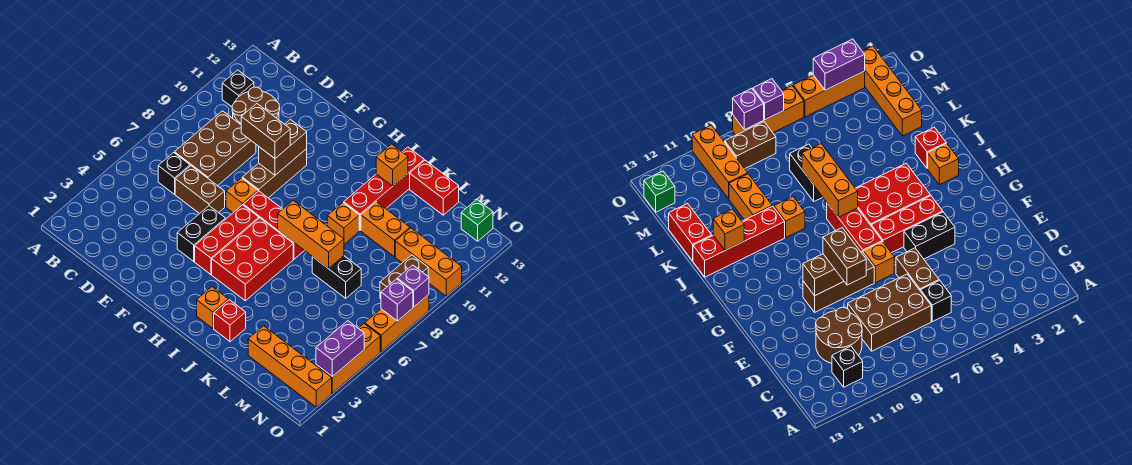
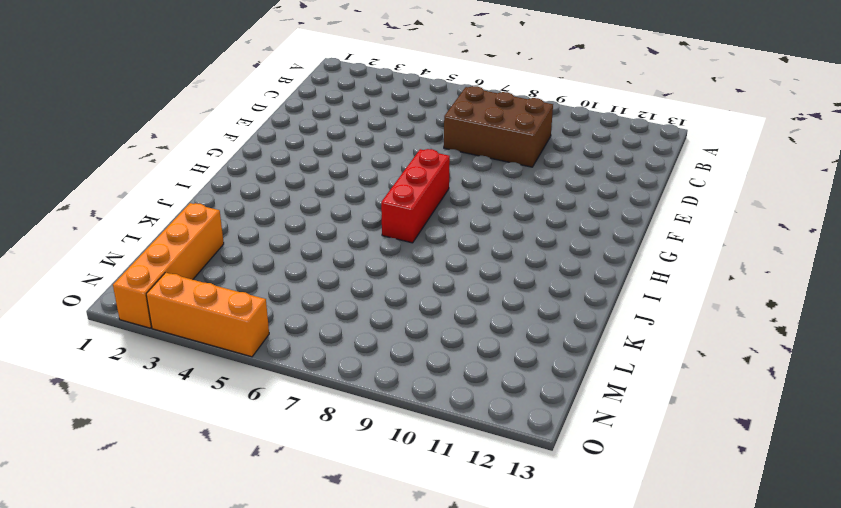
none -> black brick B11 level 1
none -> black brick C6 level 1
none -> brown round brick C10:D11 level 1
none -> brown brick D6:E6 level 1

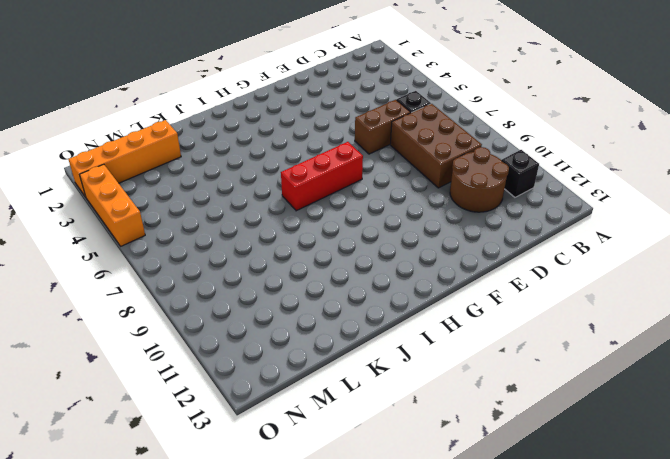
none -> black brick F4:F5 level 1
none -> orange brick F7 level 1
none -> brown brick F8:F10 level 1
none -> red brick G4:G6 level 1

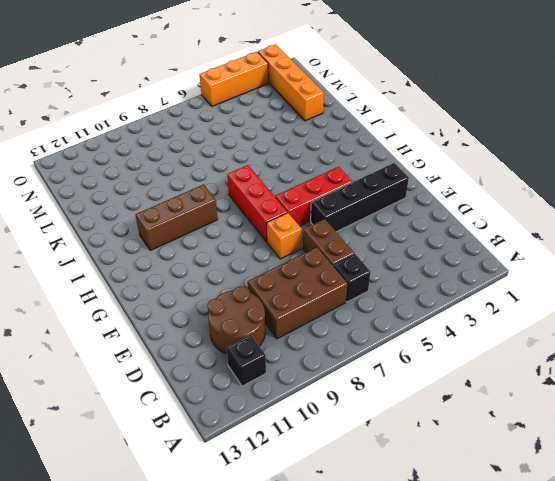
black brick F2:F5 level 1 -> black brick F4:F5 level 1
brown brick I9:I11 level 1 -> brown brick F8:F10 level 1
none -> red brick H4:I6 level 1
none -> orange brick I2 level 1
none -> red brick J2 level 1
none -> orange brick J9 level 1

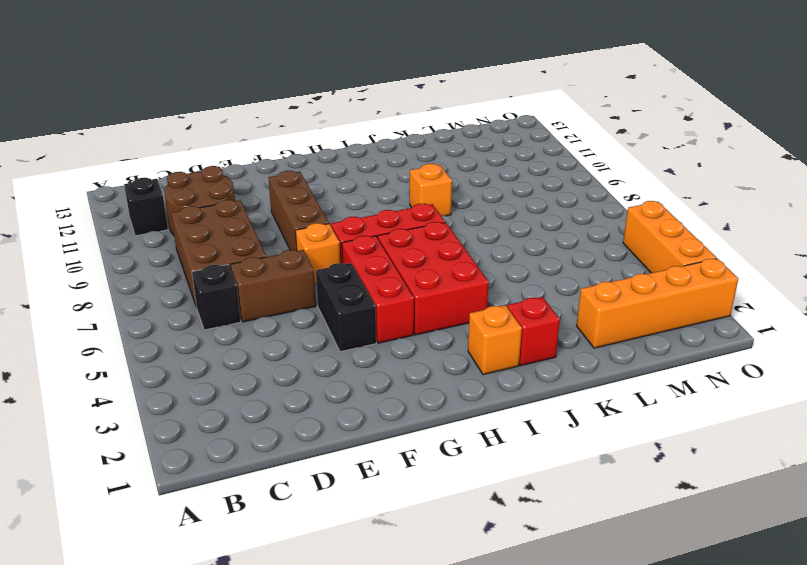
none -> red brick J10:J13 level 1
none -> black brick K7:L7 level 1
none -> orange brick K10:L10 level 1
none -> red brick K13:L13 level 1

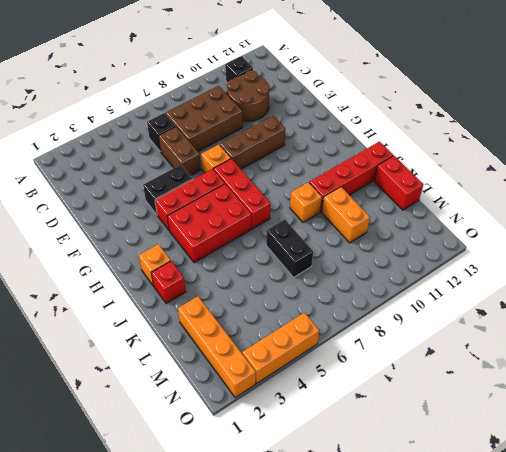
none -> orange brick M10:O10 level 1
none -> brown brick N8:N9 level 1
none -> green brick N13 level 1
none -> orange brick O6:O8 level 1

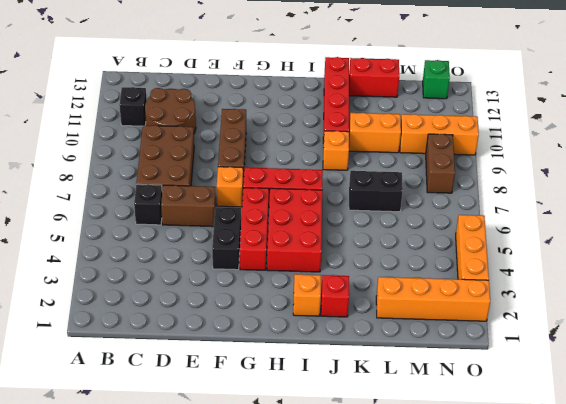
none -> orange brick O6:O8 level 1
none -> brown brick F9:F10 level 2
none -> orange brick I7:K7 level 2
none -> orange brick J12 level 2

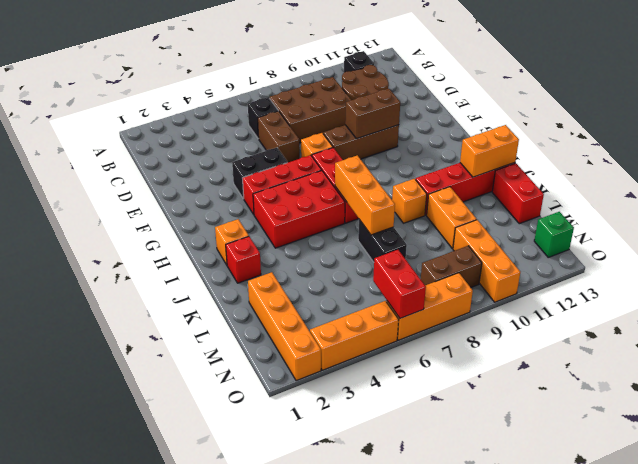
orange brick J12:J13 level 2 -> orange brick J12 level 2
red brick N6:O6 level 2 -> none
none -> purple brick O3:O4 level 2
none -> purple brick O7 level 2
none -> purple brick O8 level 2
none -> brown brick E9:F9 level 3

